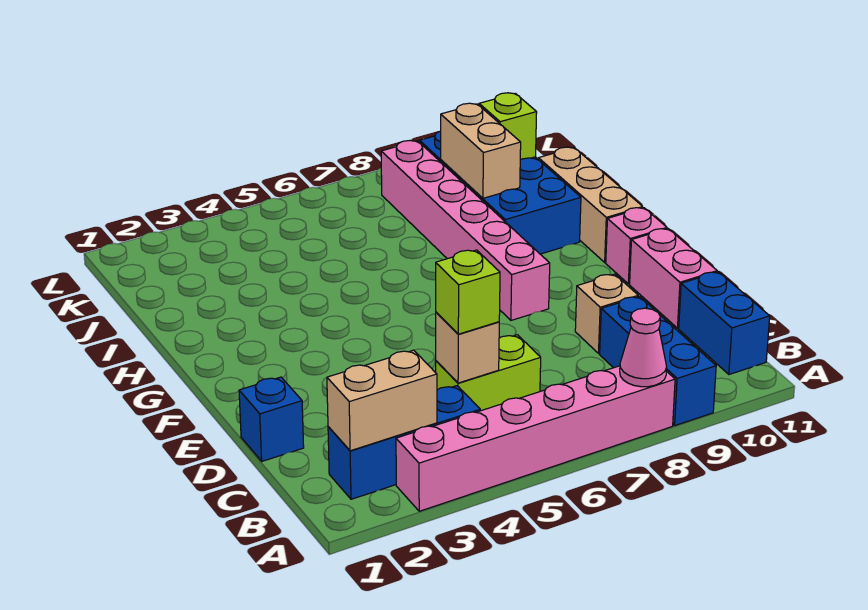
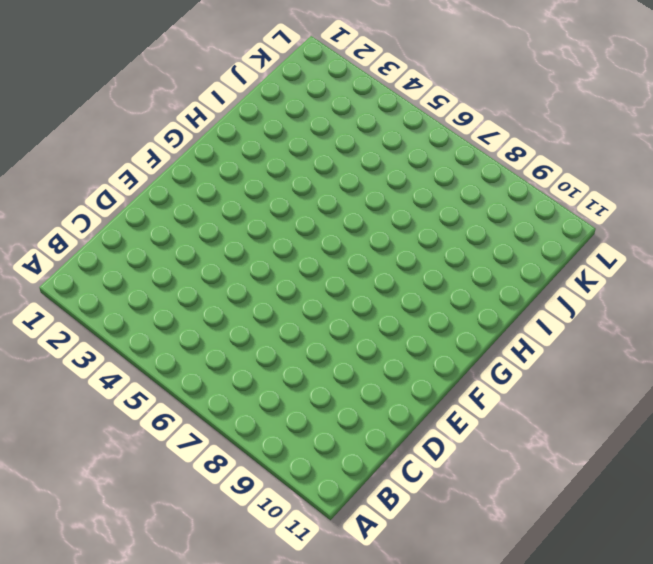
none -> pink brick A3:A8 level 1
none -> blue brick A9:C9 level 1
none -> blue brick B2:B4 level 1

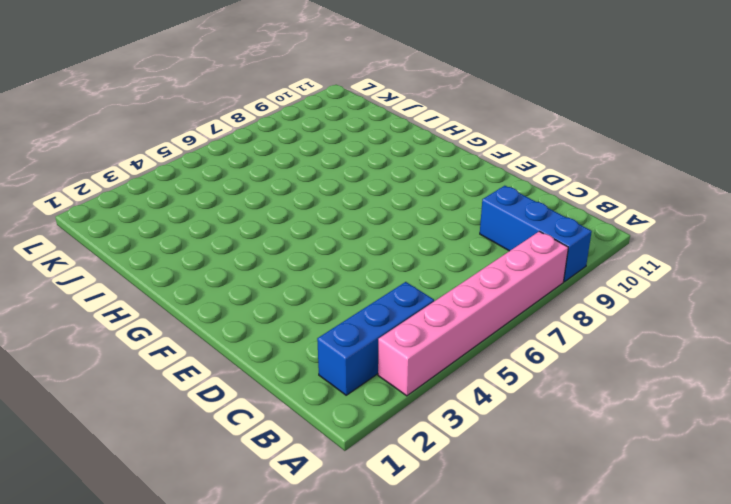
none -> blue brick B11:C11 level 1
none -> lime brick C5:C6 level 1
none -> blue brick D1 level 1

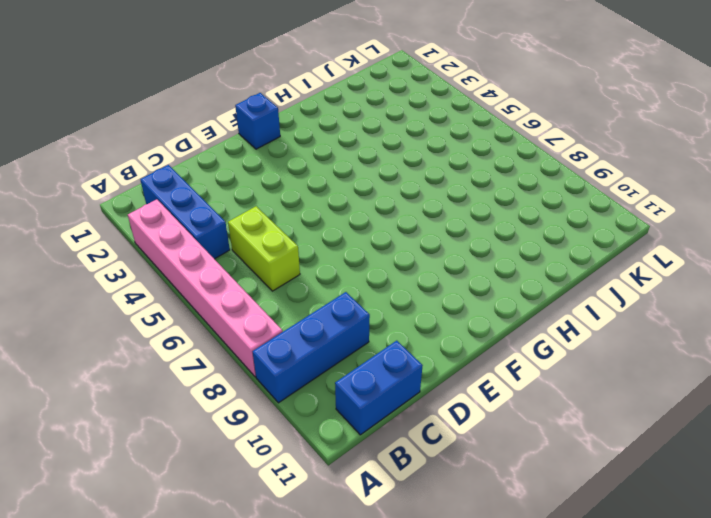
blue brick F1 level 1 -> blue brick D1 level 1
none -> tan brick D9 level 1
none -> pink brick D11:E11 level 1
none -> pink brick F8:K8 level 1

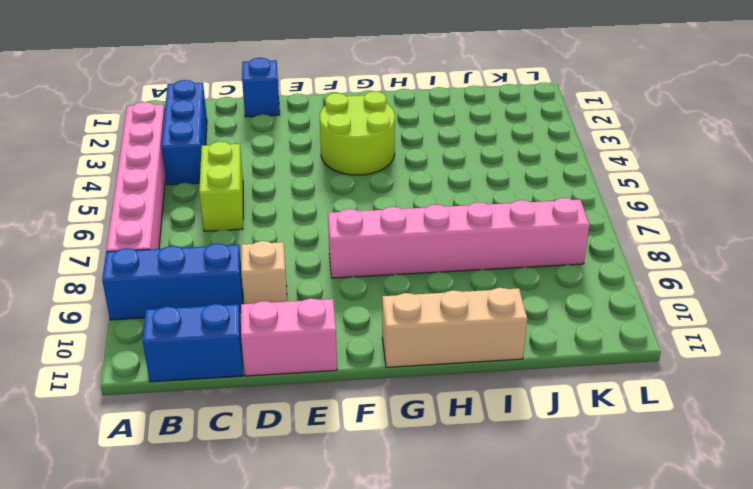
lime round brick F3:G4 level 1 -> none
none -> pink brick F11 level 1
none -> blue brick H9:K10 level 1
none -> pink cone A8 level 2

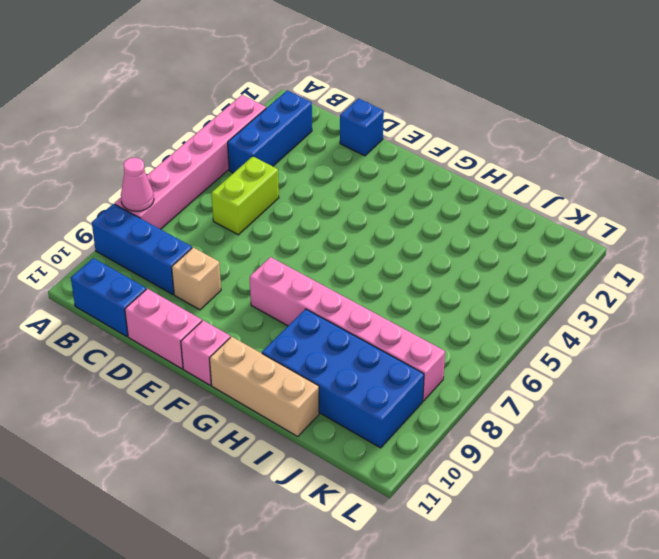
none -> tan brick B2:B3 level 2
none -> tan brick C5 level 2
none -> tan brick I9:J9 level 2

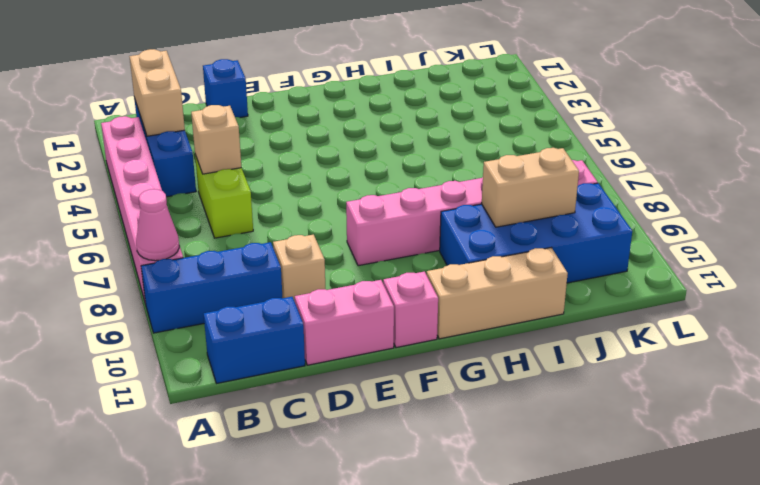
none -> lime brick J10 level 2
none -> lime brick C5 level 3

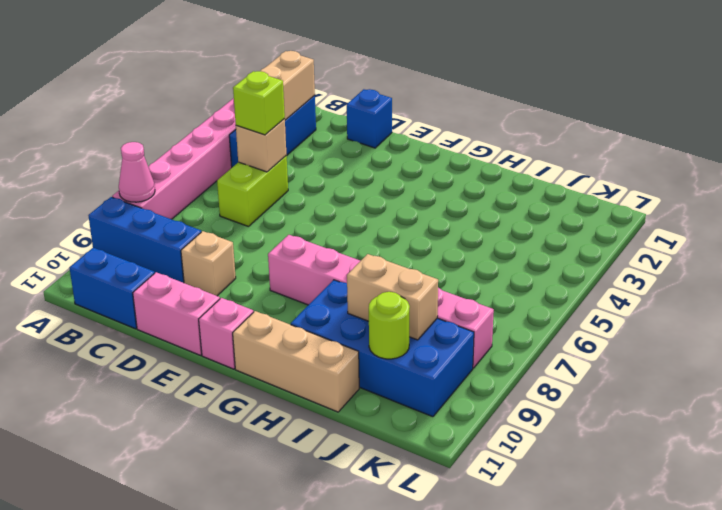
lime round brick J10 level 2 -> lime brick J10 level 2

